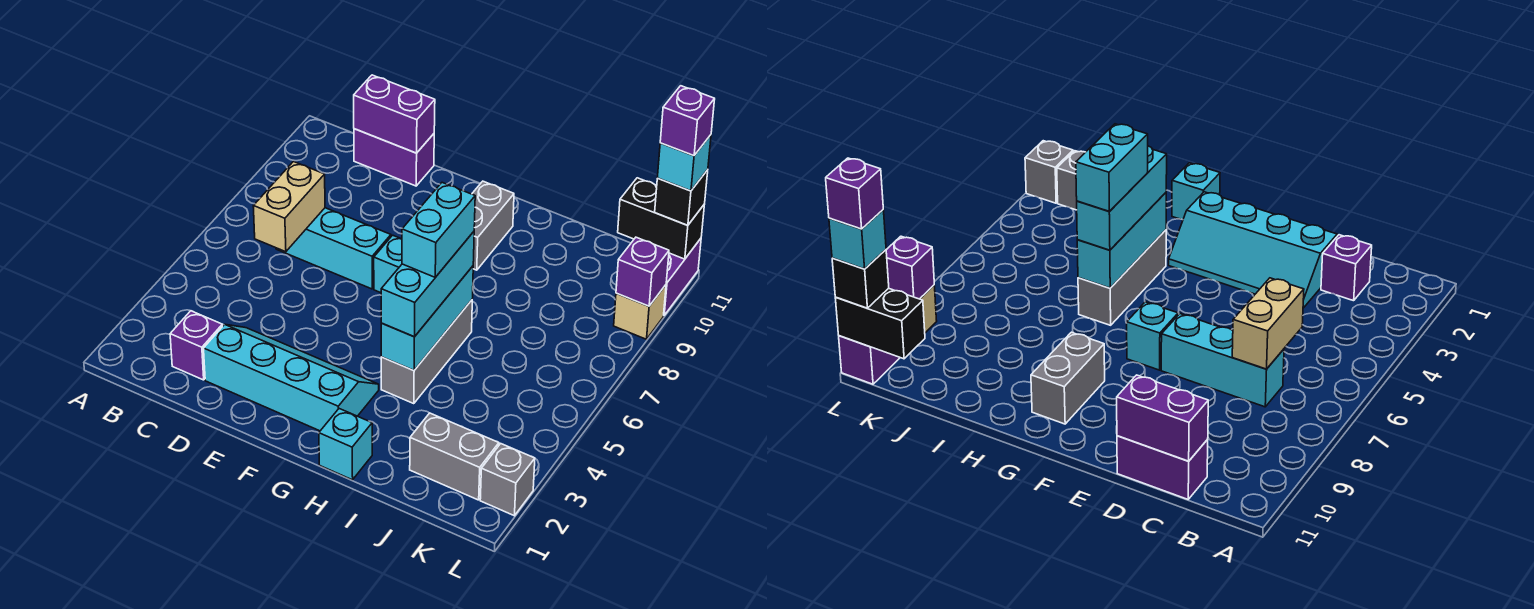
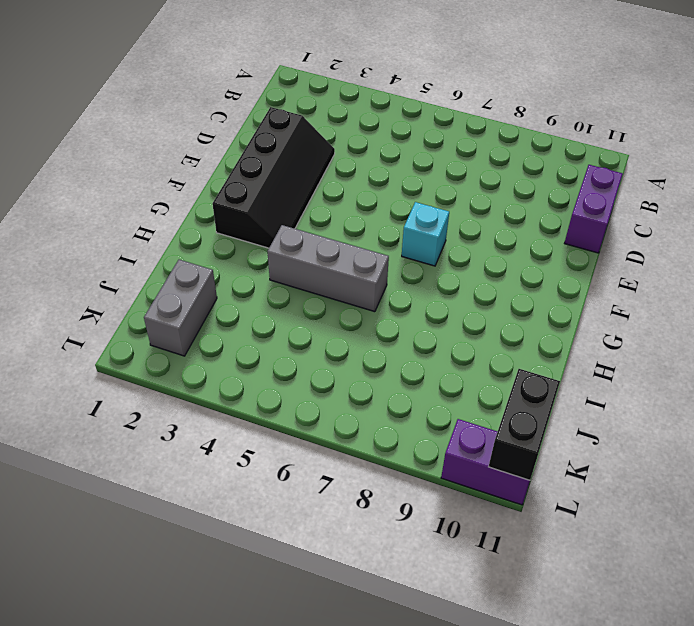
black slope D2:G3 level 1 top 2 -> cyan slope D2:G3 level 1 top 2
none -> purple brick C2 level 1
none -> cyan brick C7:E7 level 1
none -> grey brick G9:G10 level 1

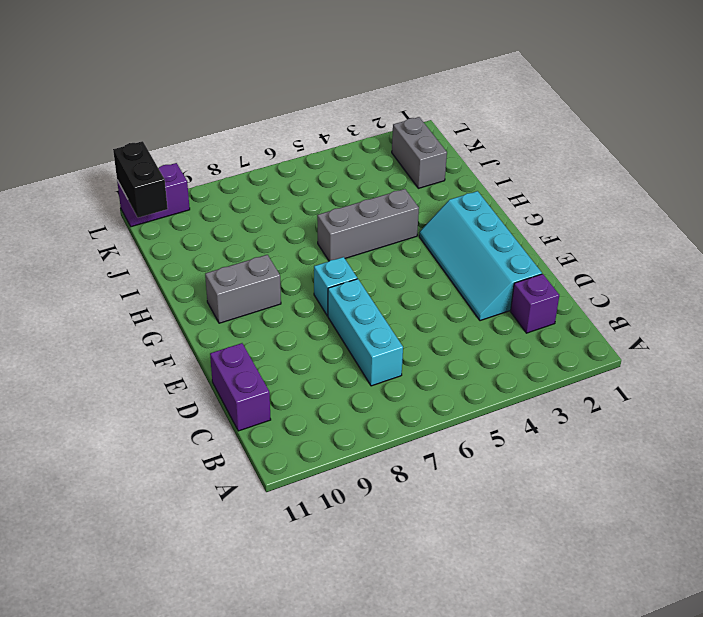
none -> cyan brick H1 level 1
none -> grey brick L2 level 1
none -> tan brick L9 level 1

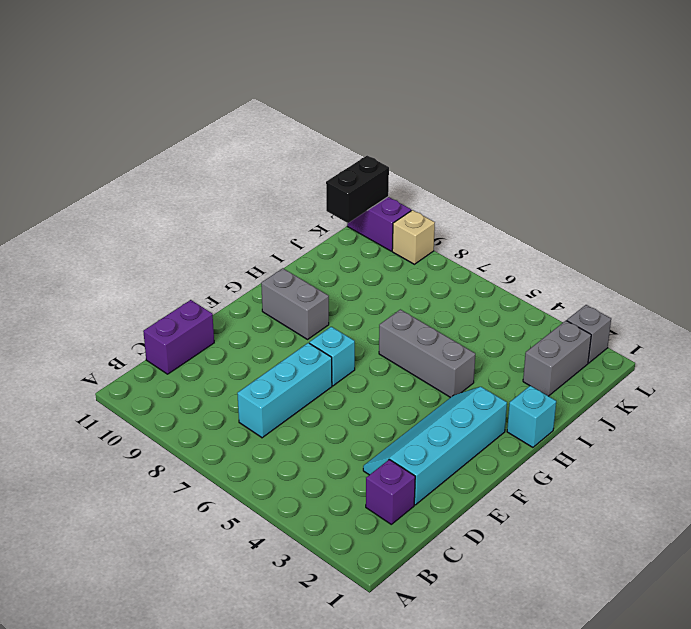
none -> tan brick C6:C7 level 2
none -> purple brick C11:D11 level 2
none -> cyan brick H4:H6 level 2

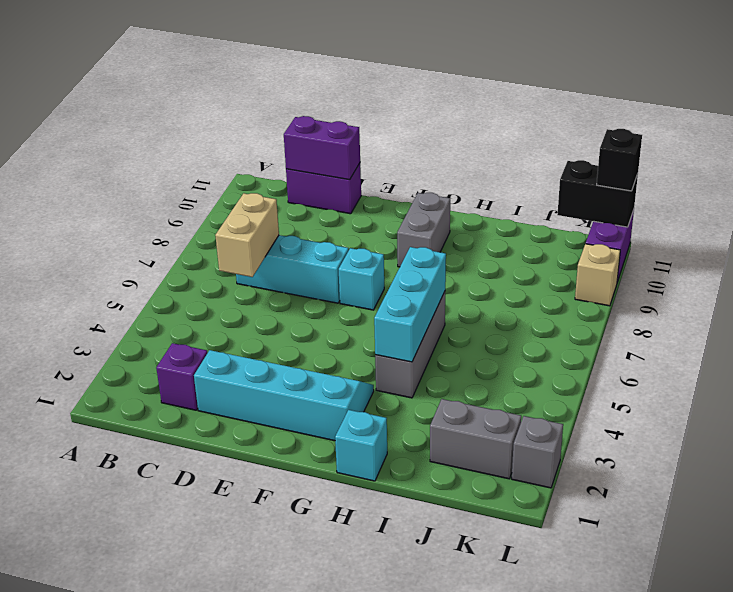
none -> purple brick L9 level 2
none -> cyan brick H4:H6 level 3
none -> cyan brick H5:H6 level 4

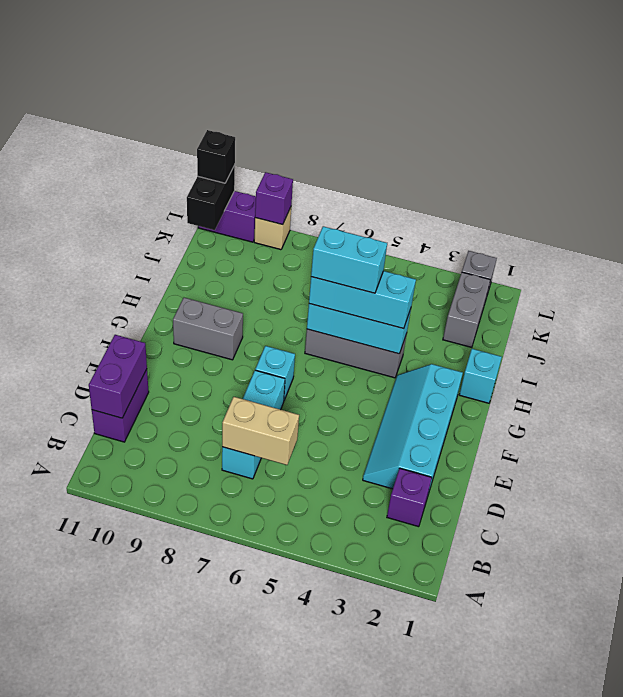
none -> cyan brick L11 level 4
none -> purple brick L11 level 5

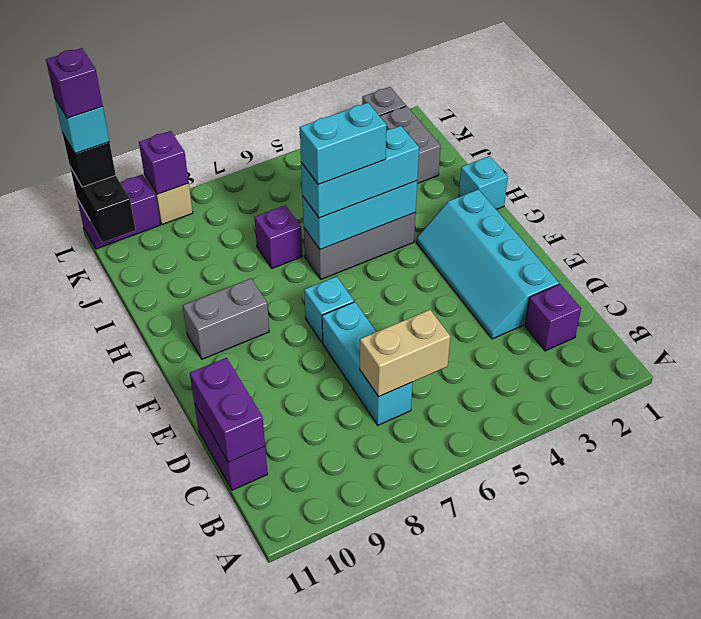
purple brick I7 level 1 -> none

